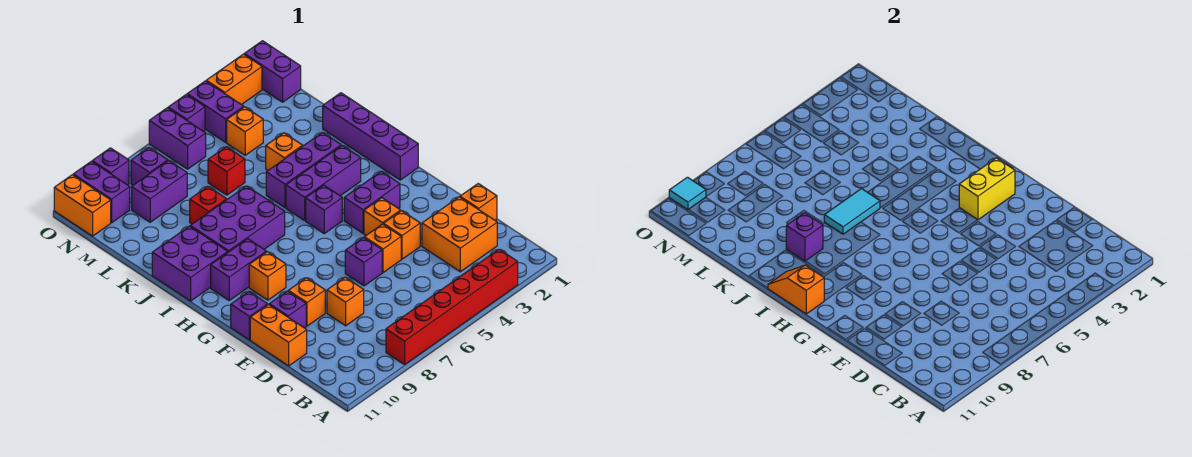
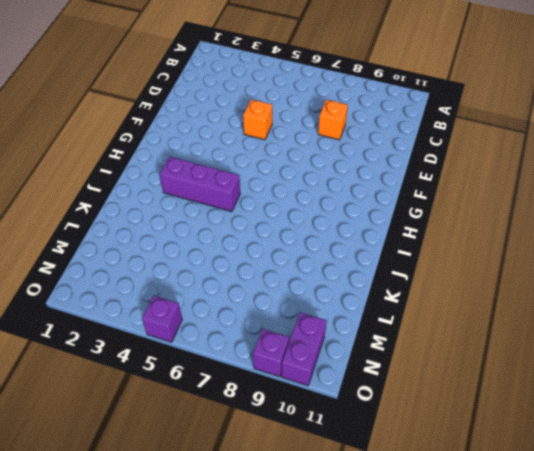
none -> red brick A3:A8 level 1
none -> orange brick C2:D3 level 1
none -> orange brick D1 level 1
none -> orange brick D11:E11 level 1

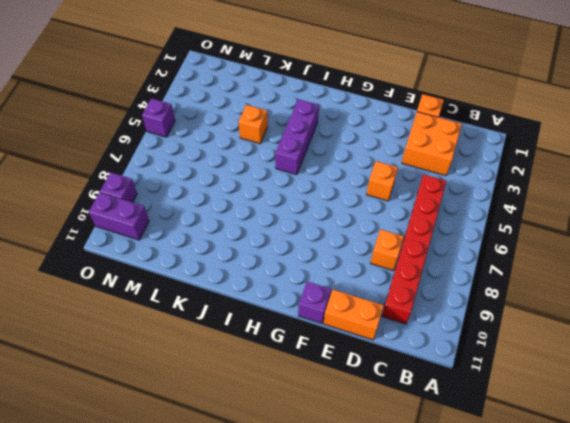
red brick C5:C10 level 1 -> red brick A3:A8 level 1
none -> orange brick E4 level 1
none -> purple brick E6 level 1
none -> orange brick E9 level 1
none -> purple brick E10 level 1

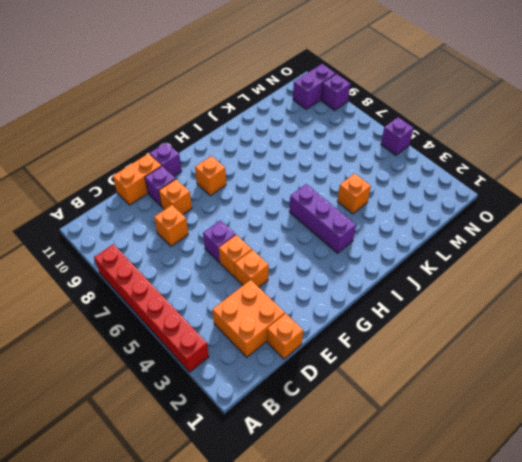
none -> orange brick F4 level 1
none -> purple brick G3:G4 level 1
none -> purple brick H1:K1 level 1
none -> purple brick H5 level 1

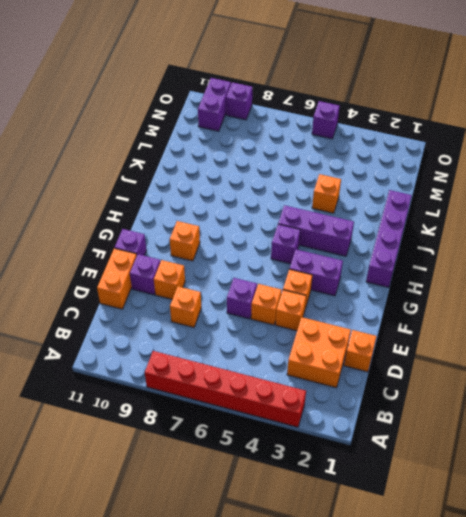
none -> purple brick H9:H10 level 1
none -> purple brick I7:J9 level 1
none -> purple brick I10:J11 level 1
none -> purple brick J3:J5 level 1

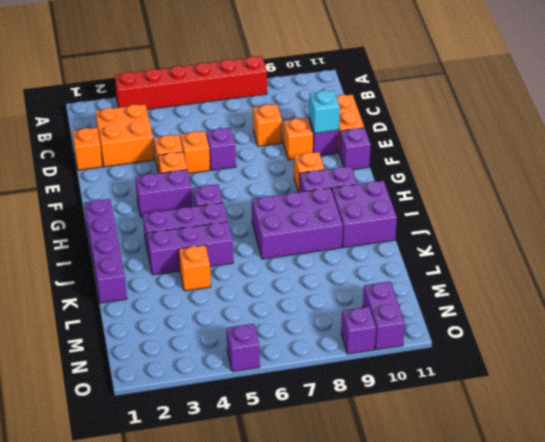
cyan brick E10 level 2 -> none
none -> red brick K8 level 1
none -> red brick L6 level 1
none -> orange brick M4 level 1
none -> purple brick M8:M9 level 1

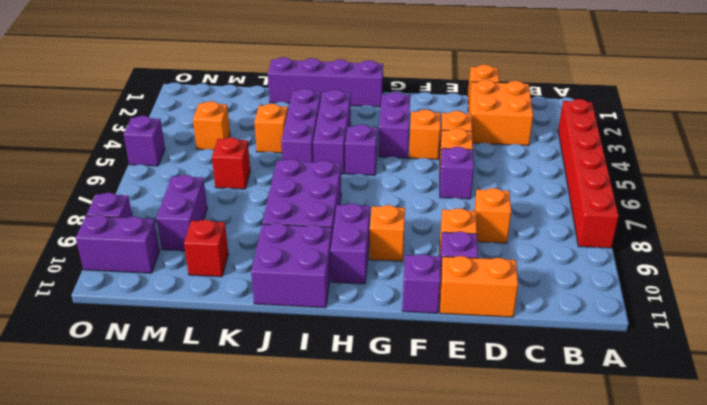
red brick L10 level 1 -> red brick K8 level 1
none -> purple brick N1:O1 level 1
none -> purple brick N4:O4 level 1
none -> purple brick N6:O6 level 1
none -> purple brick N8 level 1

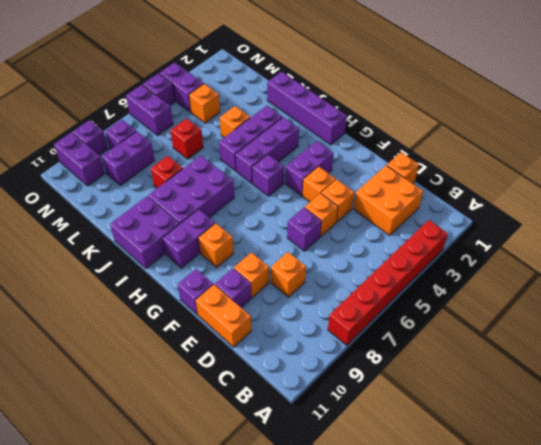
none -> purple brick N1:O1 level 1
none -> orange brick N11:O11 level 1
none -> orange brick O2:O3 level 1
none -> yellow brick G2:G3 level 2

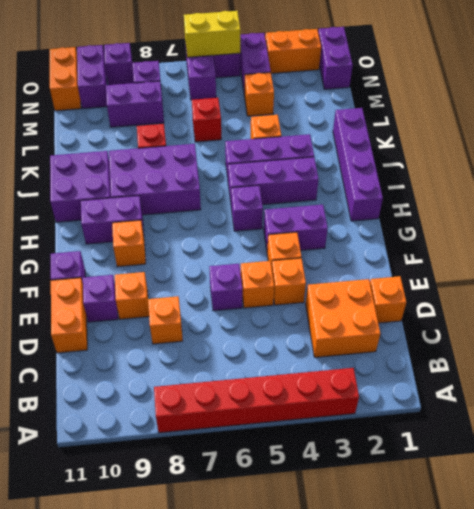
yellow brick O5:O6 level 2 -> yellow brick G2:G3 level 2
none -> orange slope H11:I11 level 2 top H
none -> cyan tile J6:J7 level 2
none -> purple brick J9 level 2
none -> cyan tile O10 level 2

